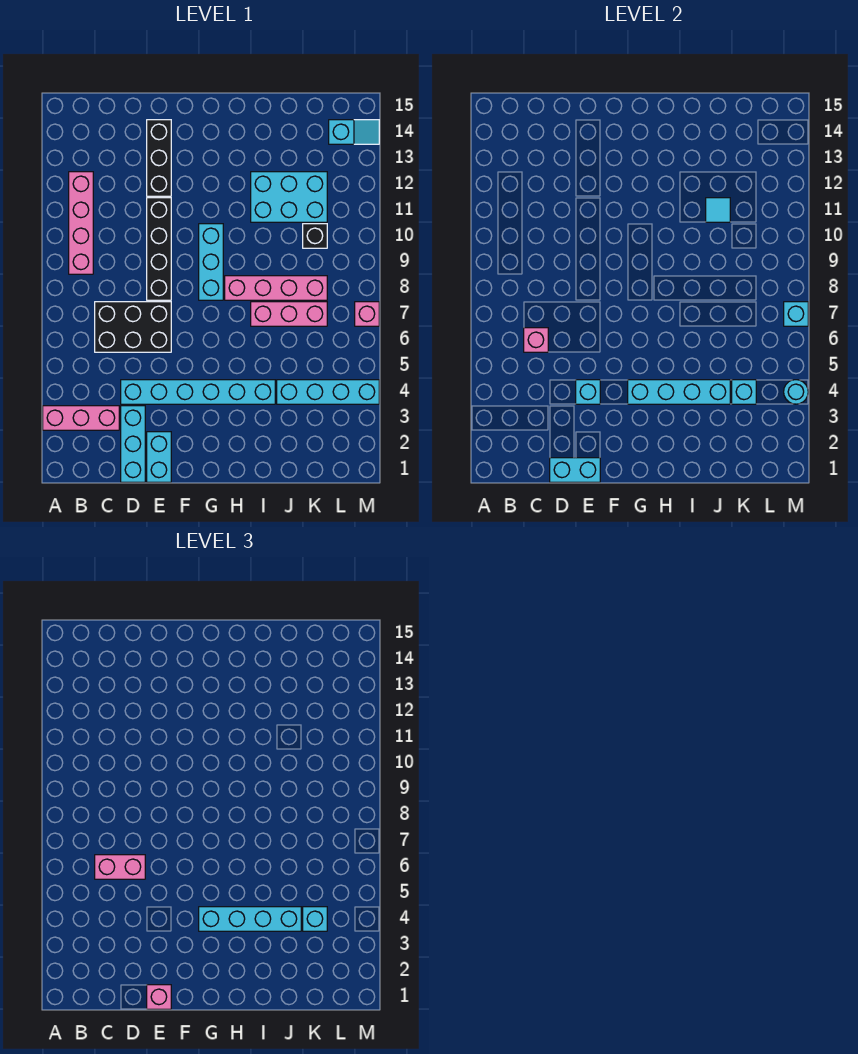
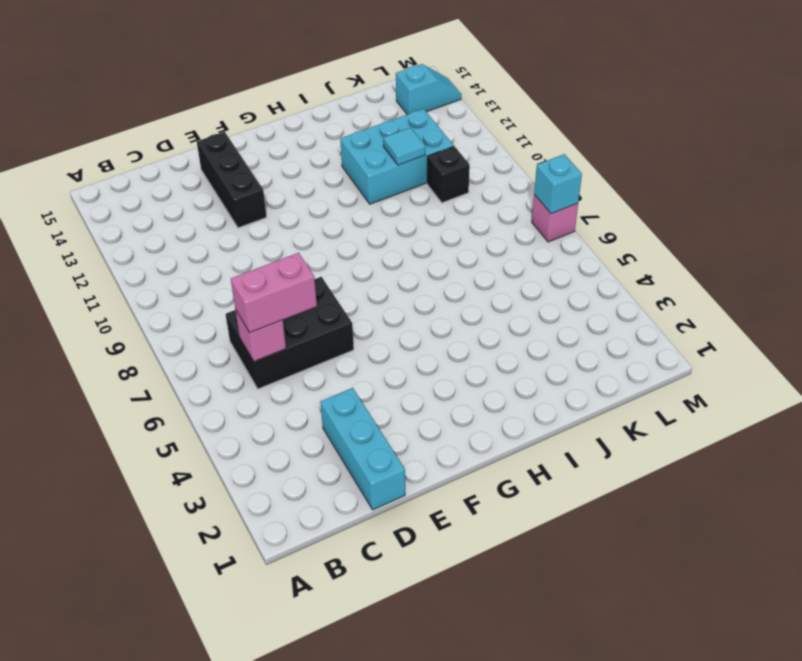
none -> pink brick A3:C3 level 1
none -> pink brick B9:B12 level 1
none -> cyan brick D4:I4 level 1

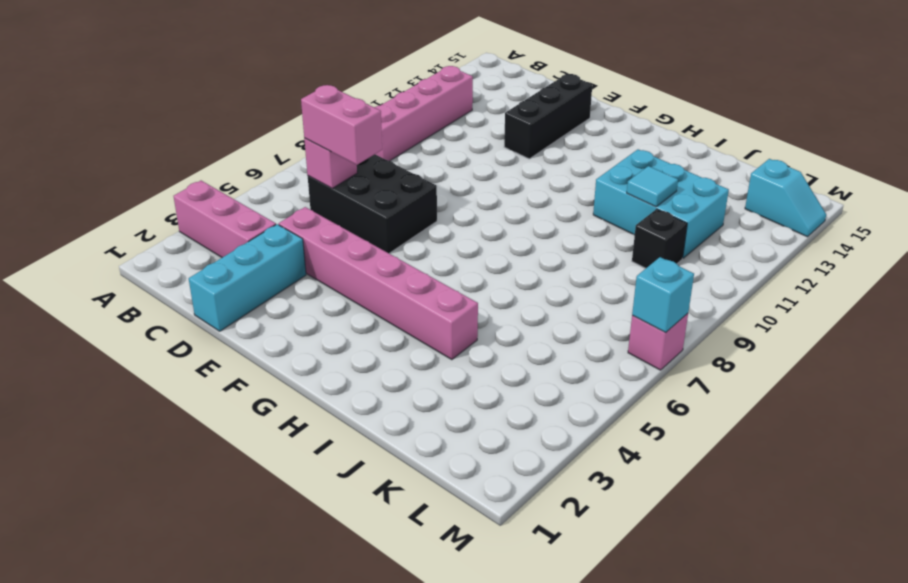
pink brick D4:I4 level 1 -> cyan brick D4:I4 level 1
none -> cyan brick E1:E2 level 1
none -> black brick E8:E11 level 1
none -> cyan brick G8:G10 level 1

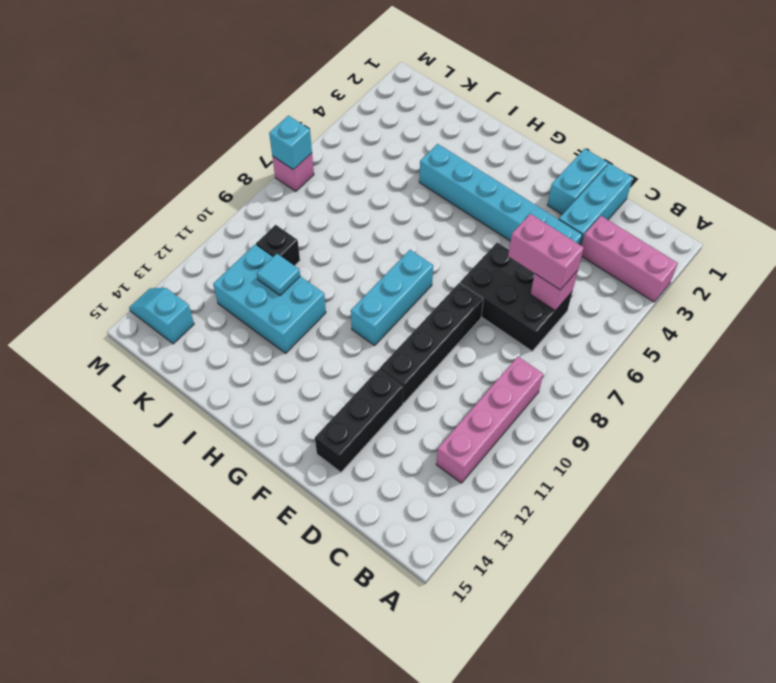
none -> pink brick H8:K8 level 1
none -> pink brick I7:K7 level 1
none -> cyan brick J4:M4 level 1

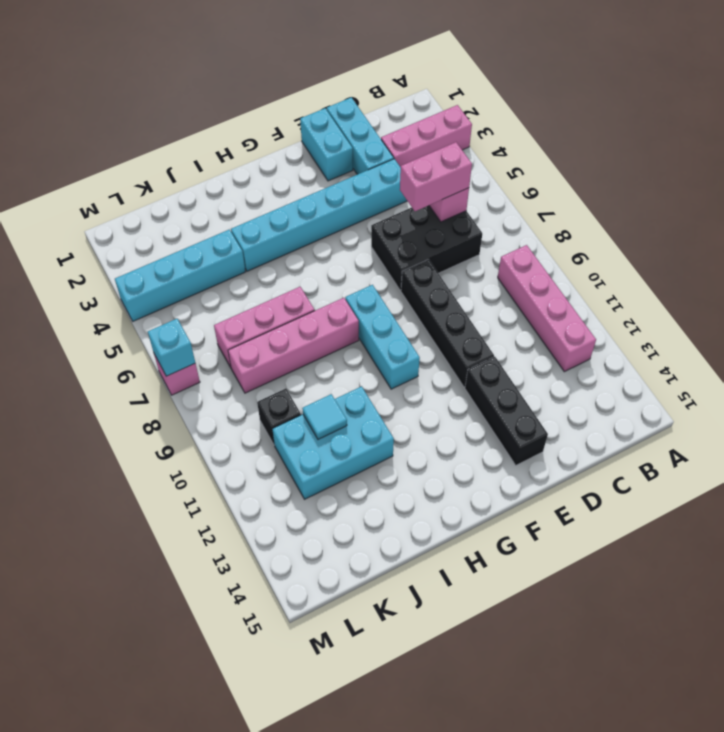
none -> cyan slope L14:M14 level 1 top L
none -> cyan brick D1:E1 level 2
none -> cyan brick E4 level 2

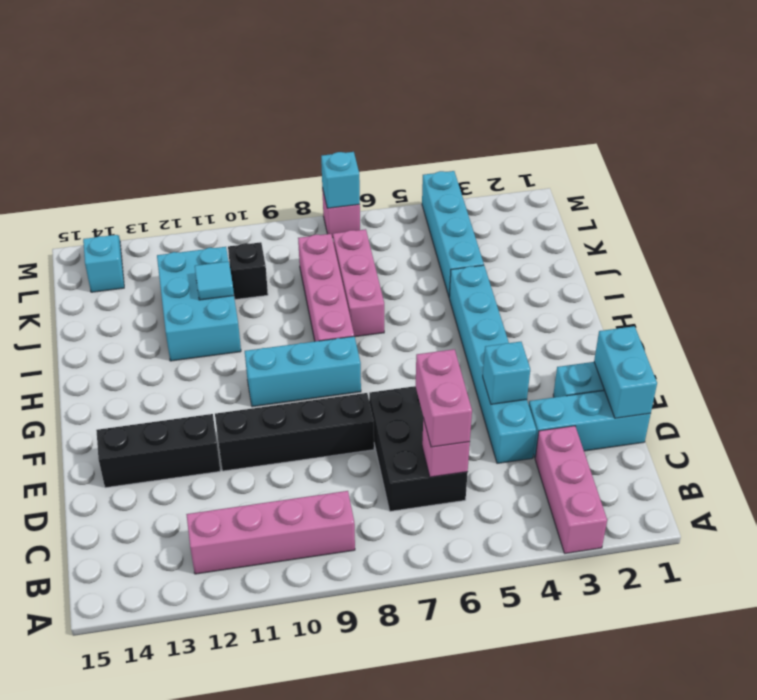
none -> cyan brick G4:J4 level 2
none -> cyan brick K4 level 2
none -> cyan round brick M4 level 2

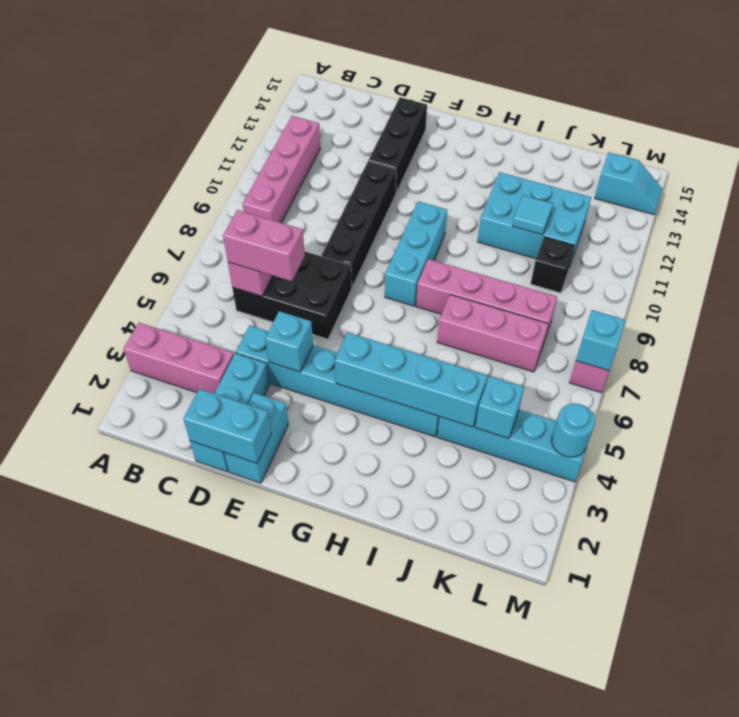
none -> pink brick E1 level 3
none -> cyan brick G4:J4 level 3
none -> cyan brick K4 level 3

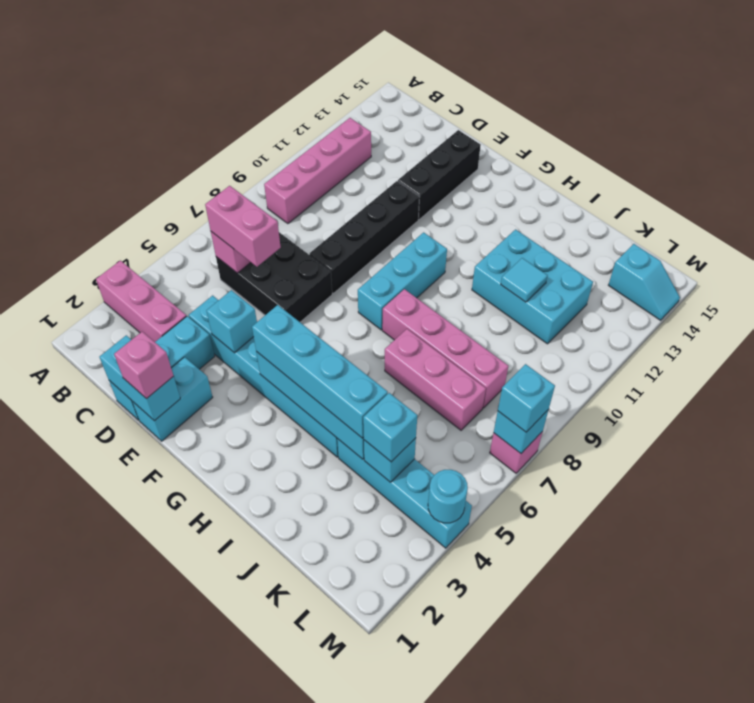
cyan brick M7 level 3 -> none
none -> black brick K10 level 1

